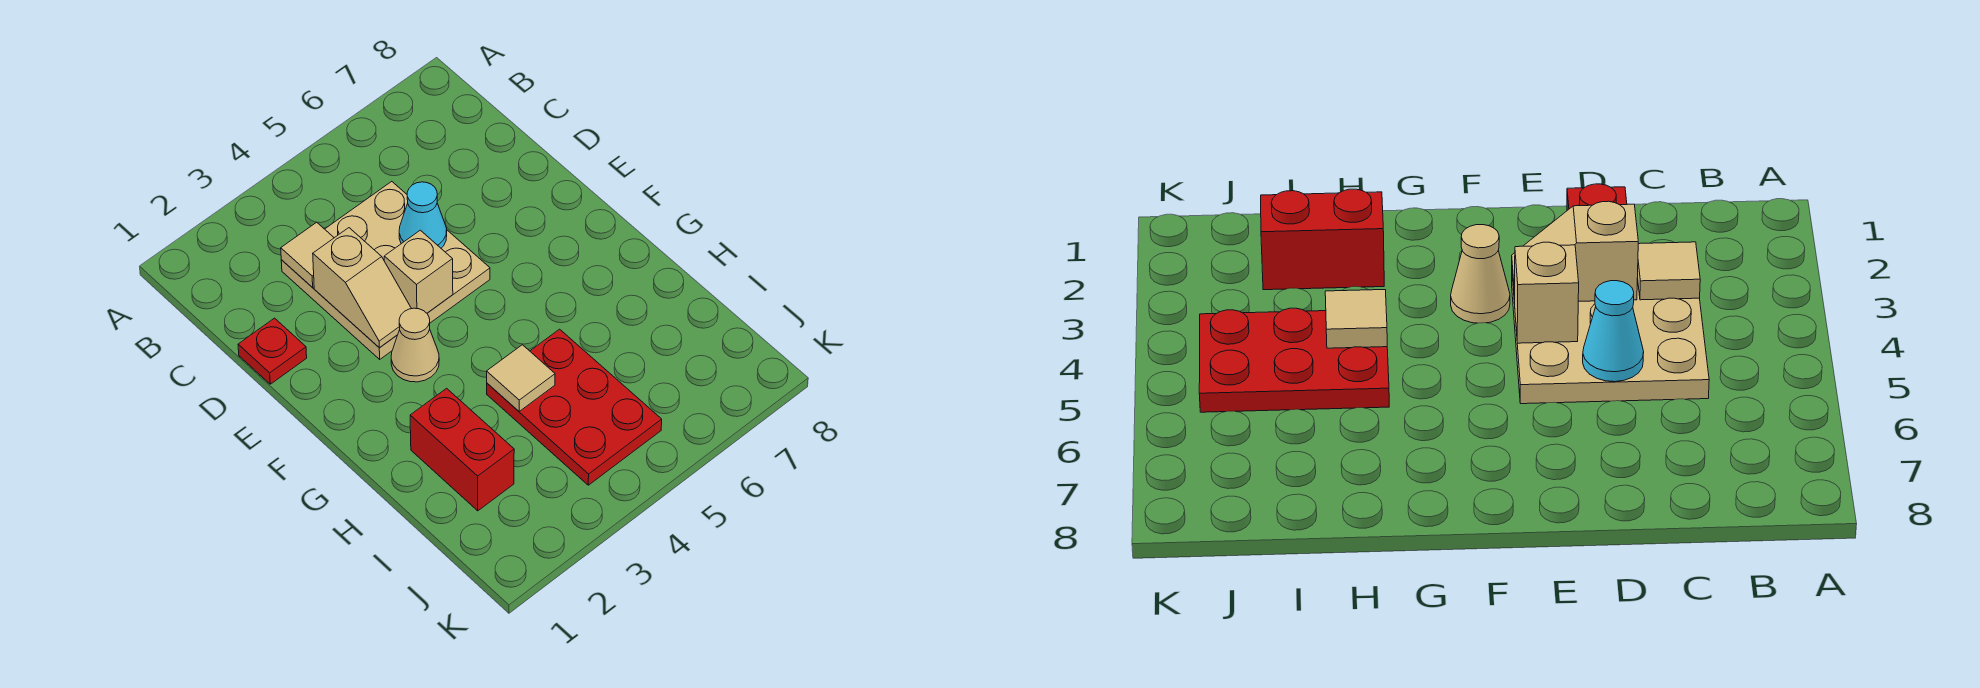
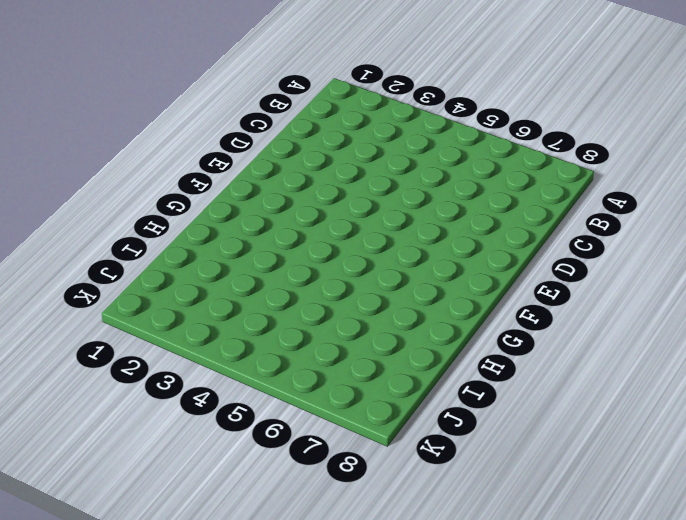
none -> tan plate C3:E5 level 1
none -> red plate D1 level 1

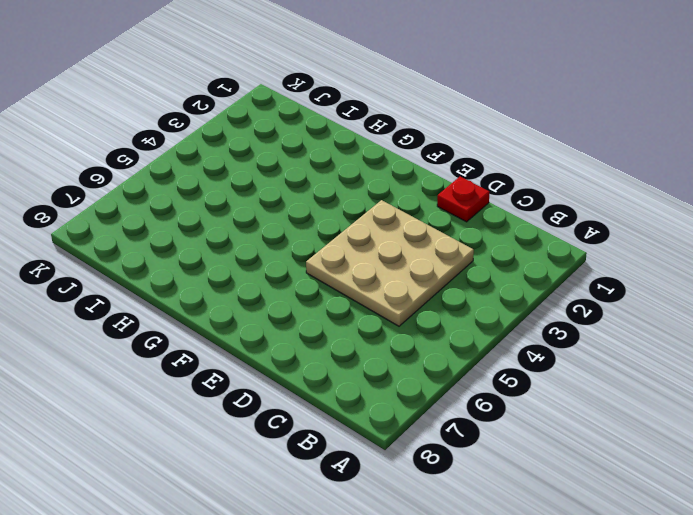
none -> tan cone F3 level 1
none -> red brick H2:I2 level 1

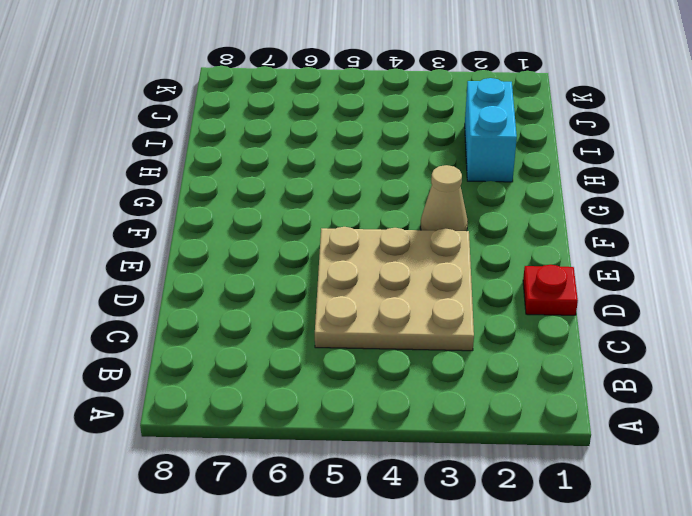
cyan brick H2:I2 level 1 -> red brick H2:I2 level 1
none -> red plate H4:J5 level 1
none -> tan tile C3 level 2

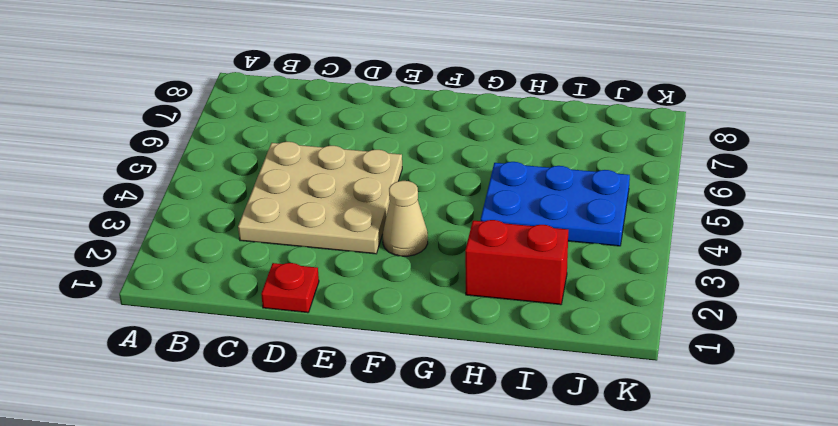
blue plate H4:J5 level 1 -> red plate H4:J5 level 1
none -> tan tile C3 level 2
none -> tan slope D3:E3 level 2 top D

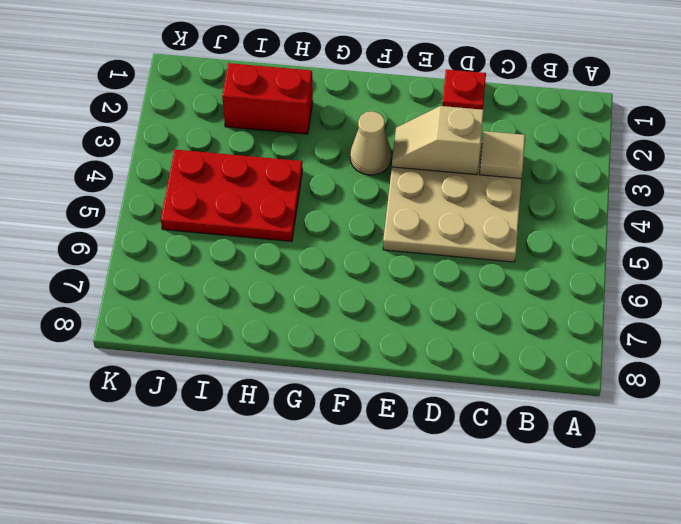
none -> cyan cone D5 level 2
none -> tan brick E4 level 2

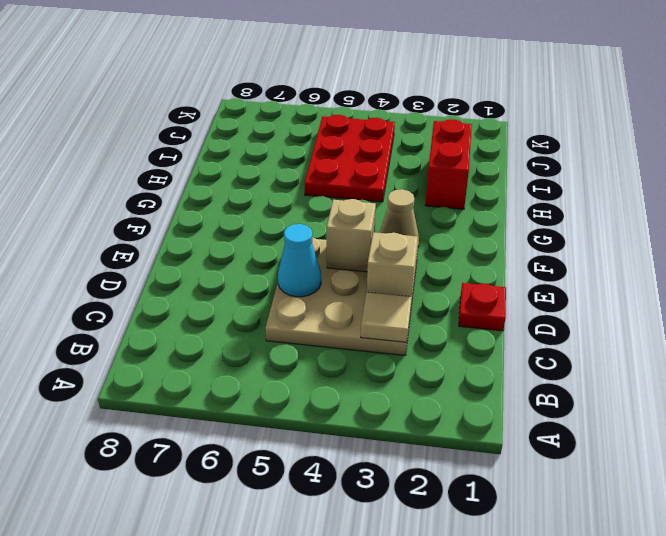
none -> tan tile H4 level 2

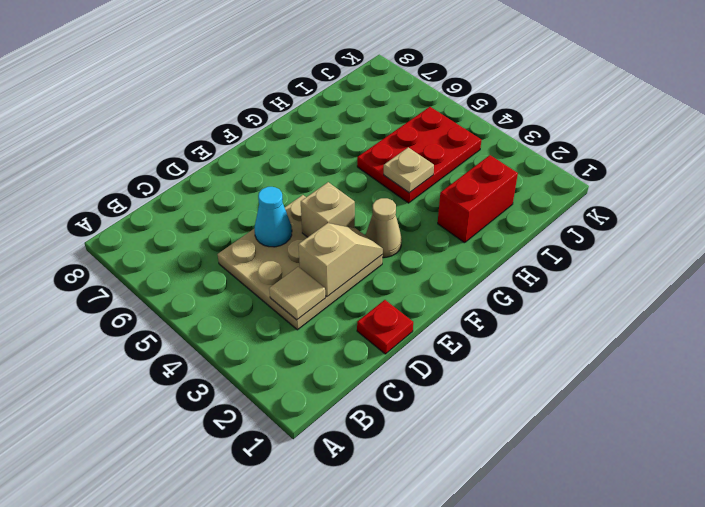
tan plate H4 level 2 -> tan tile H4 level 2

